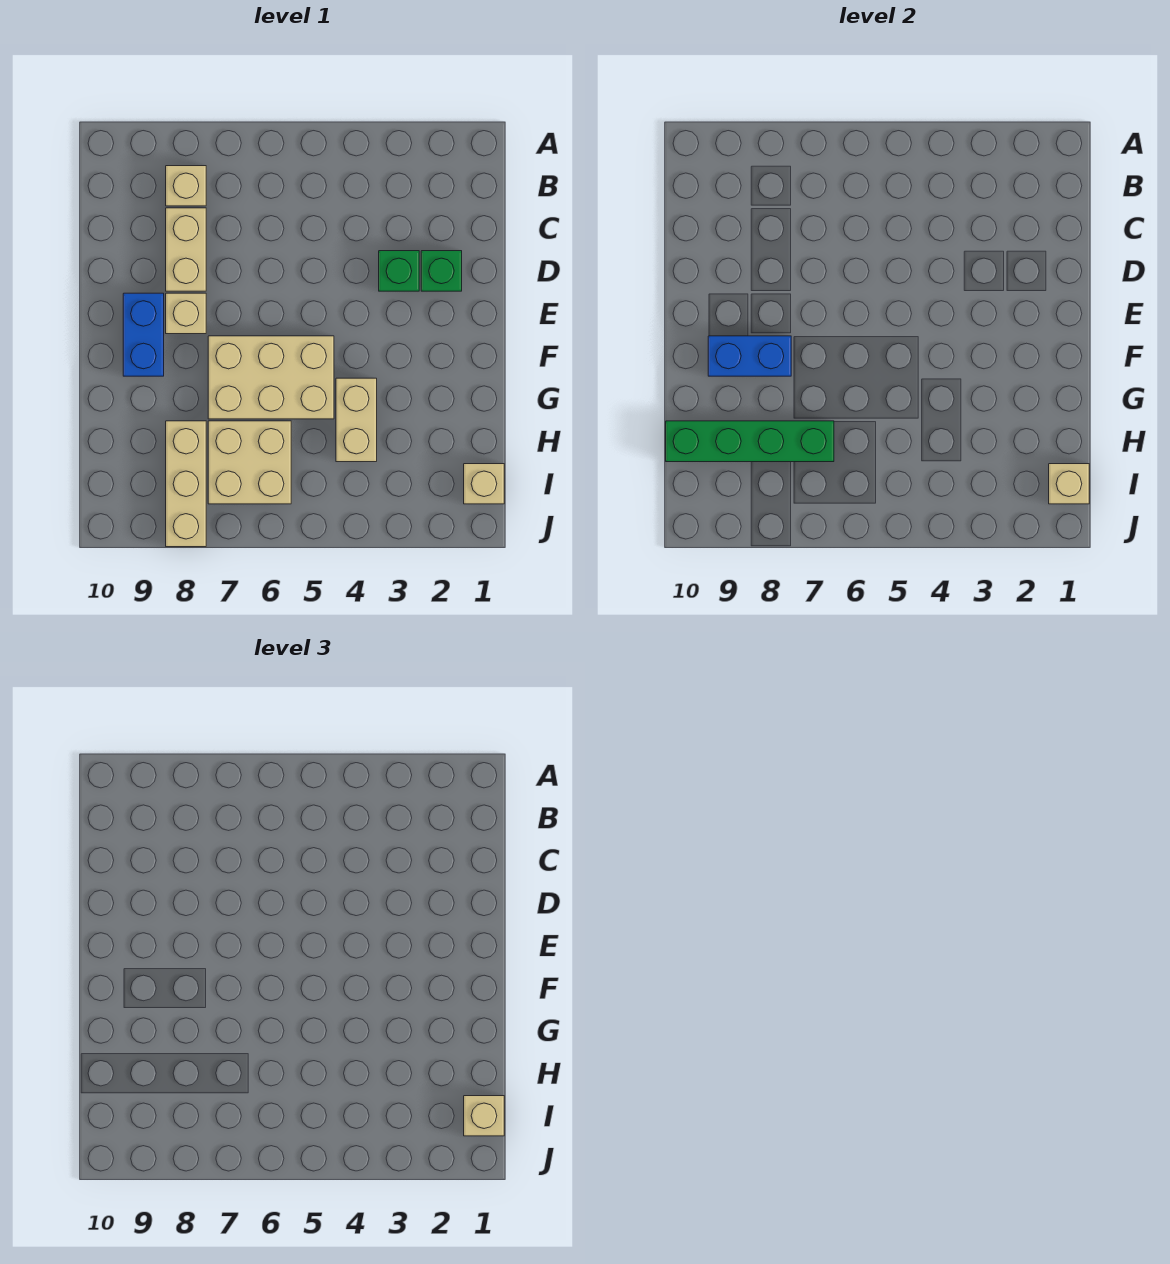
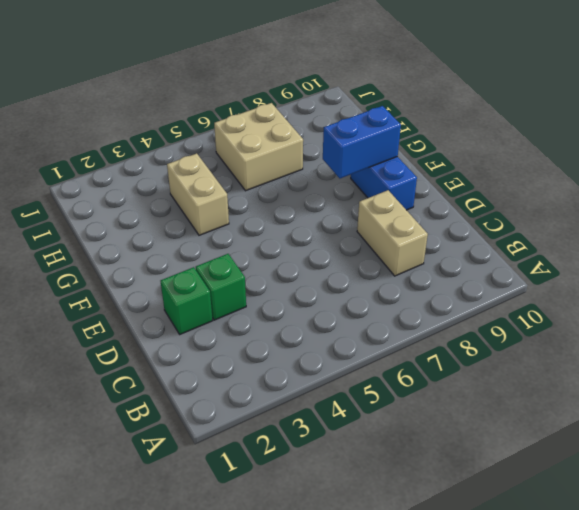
none -> tan brick B8 level 1
none -> tan brick E8 level 1
none -> tan brick F5:G7 level 1

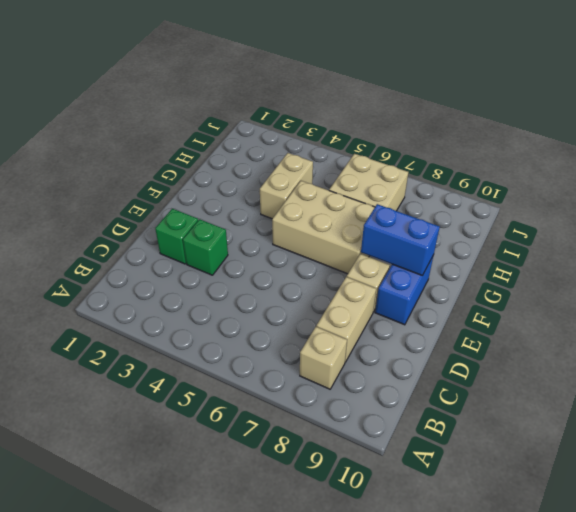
none -> tan brick H8:J8 level 1
none -> tan brick I1 level 1
none -> green brick H7:H10 level 2

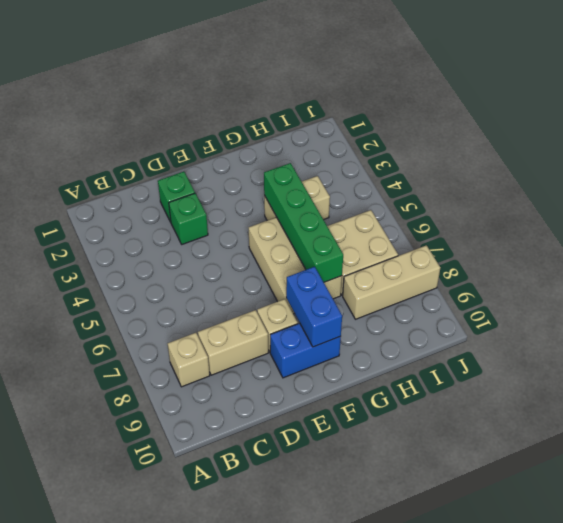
green brick G4:G7 level 2 -> green brick H7:H10 level 2
none -> tan brick I1 level 1
none -> tan brick I1 level 2
none -> tan brick I1 level 3

